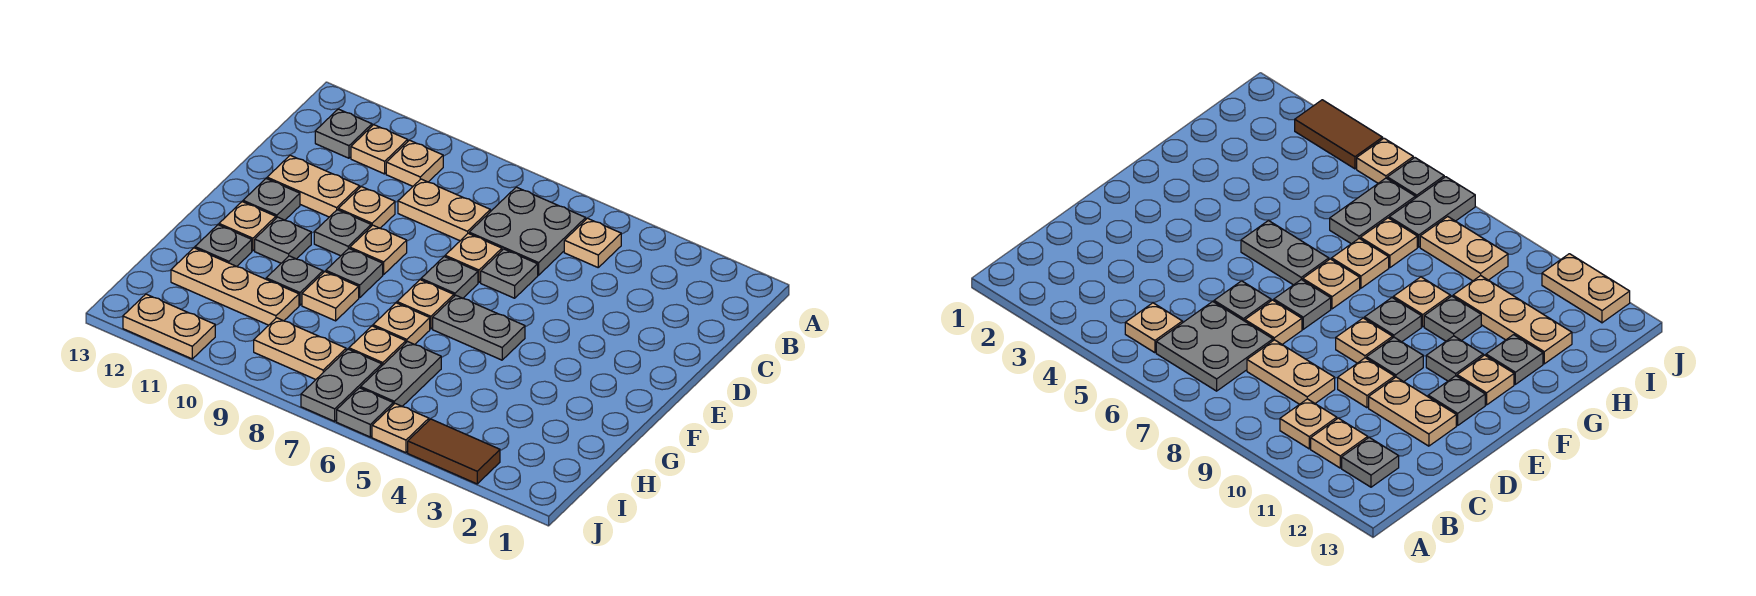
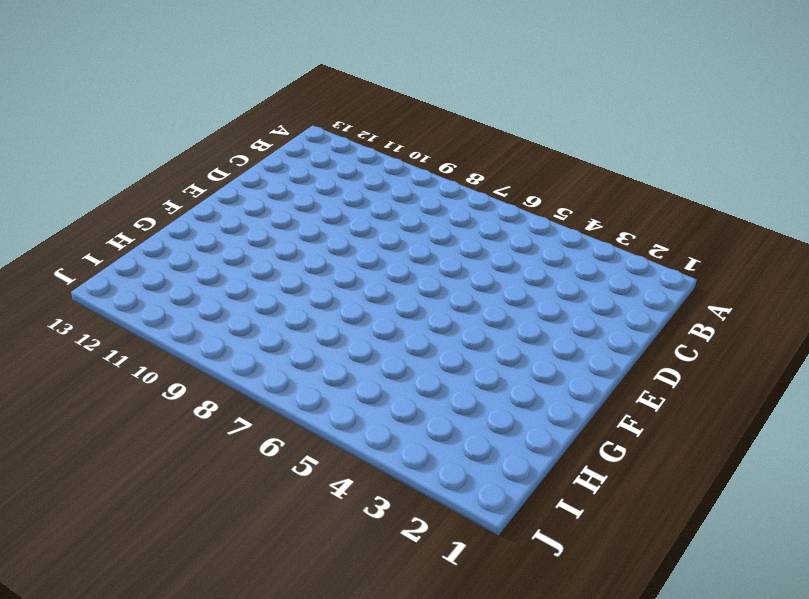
none -> tan plate B5 level 1
none -> grey plate B6:C7 level 1
none -> tan plate B10 level 1
none -> tan plate B11 level 1

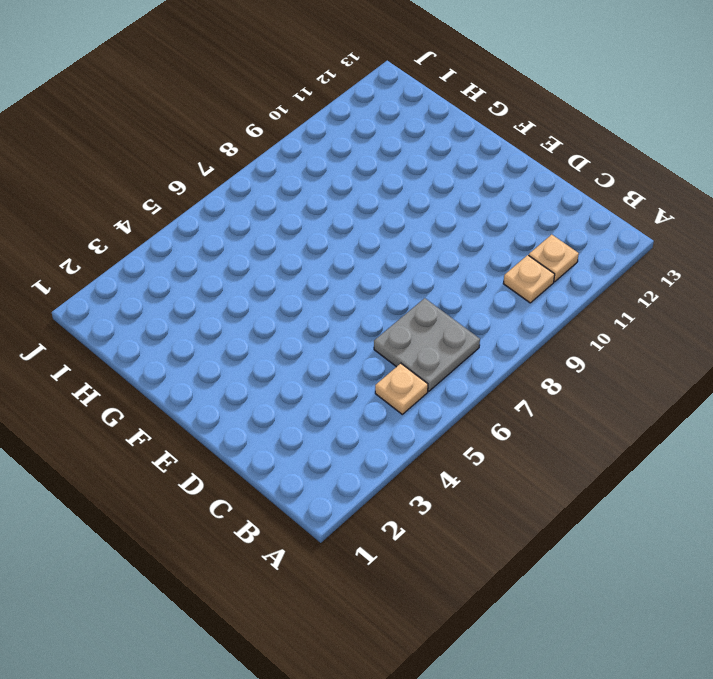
none -> grey plate B12 level 1
none -> tan plate C8:C9 level 1
none -> grey plate D6 level 1
none -> tan plate D7 level 1

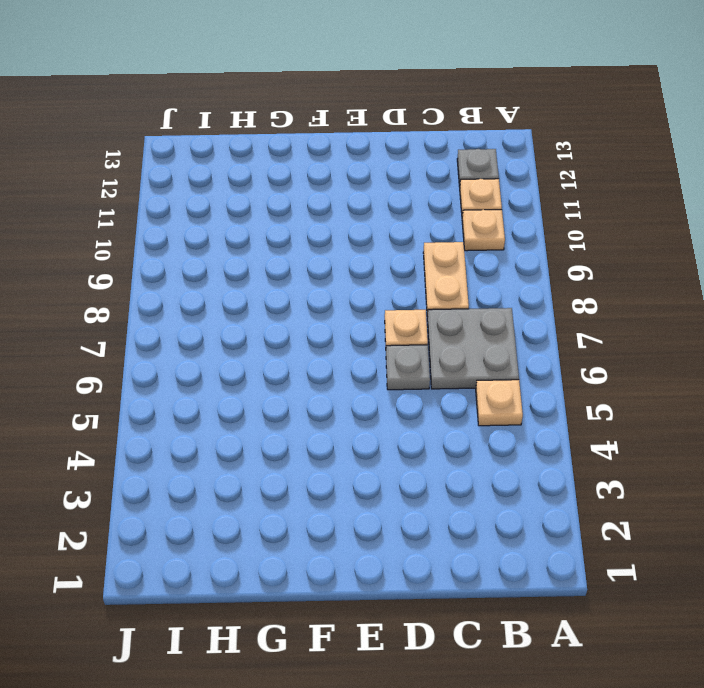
none -> tan plate D10 level 1
none -> tan plate D11:D12 level 1
none -> grey plate E7 level 1
none -> tan plate E9 level 1

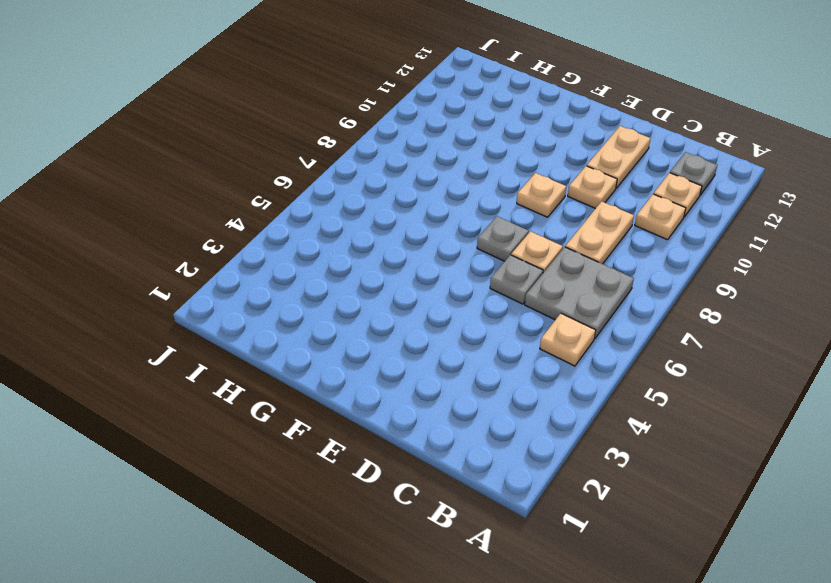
none -> grey plate E10 level 1
none -> grey plate E12 level 1
none -> grey plate F5:F6 level 1
none -> tan plate F7 level 1

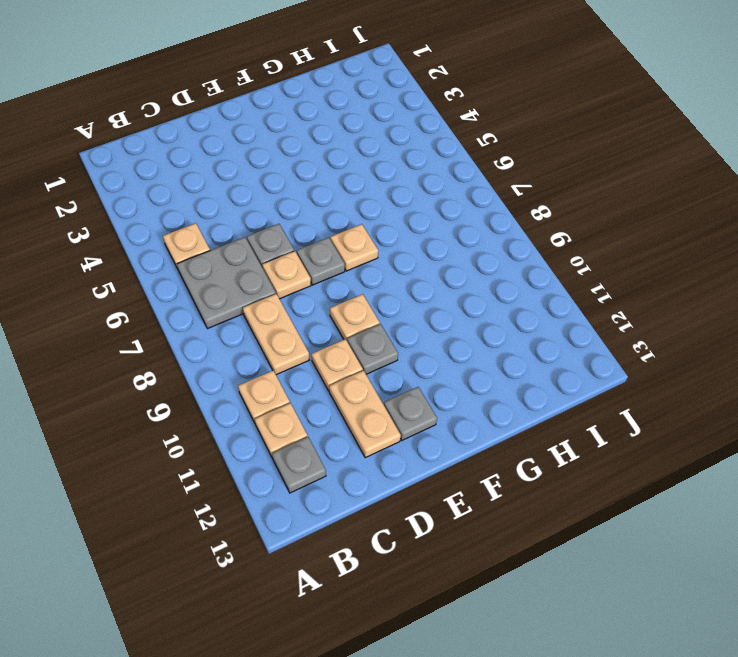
none -> grey plate F5:F6 level 1
none -> grey plate F9 level 1
none -> grey plate F11 level 1
none -> tan plate F12 level 1

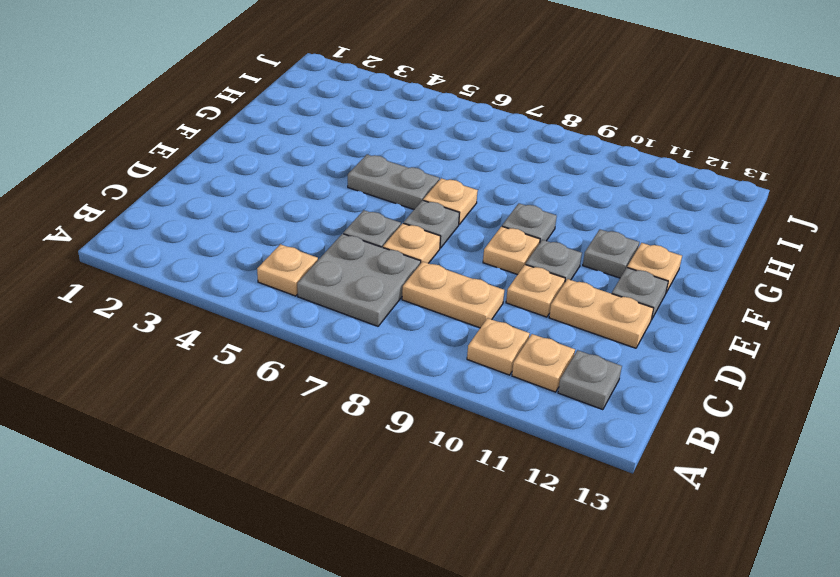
none -> tan plate G7 level 1
none -> tan plate G9 level 1
none -> grey plate G10 level 1
none -> grey plate G12 level 1

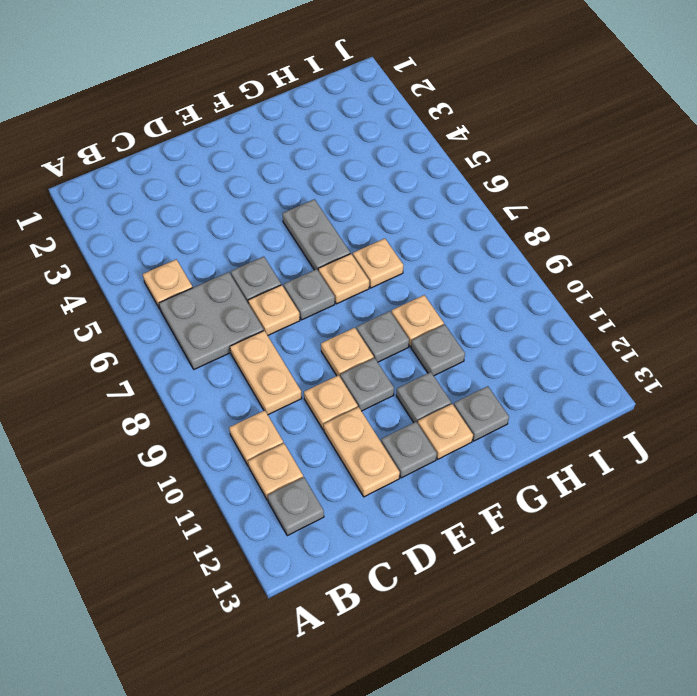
none -> grey plate H6:I6 level 1
none -> tan plate H7 level 1
none -> tan plate H10:H12 level 1
none -> grey plate I7:J7 level 1

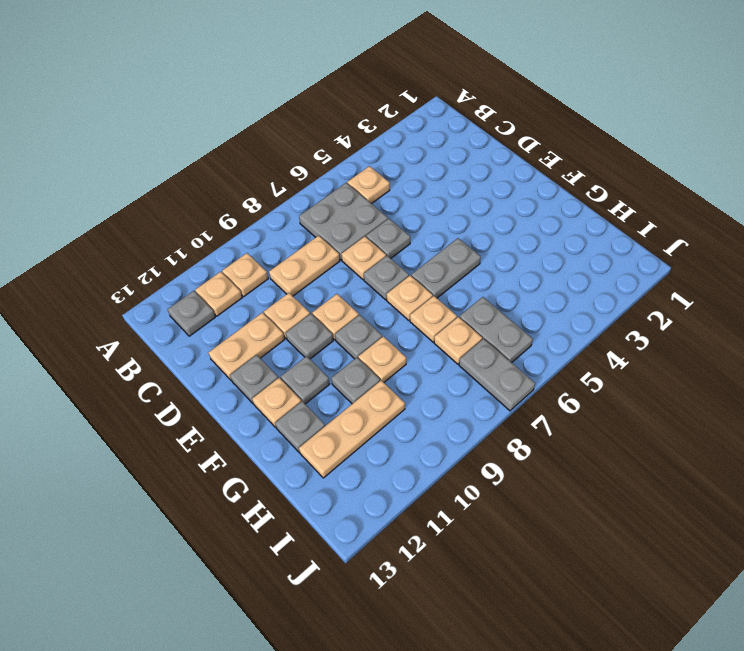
none -> tan plate I8:I9 level 1
none -> brown tile J3:J4 level 1
none -> tan plate J5 level 1
none -> grey plate J6 level 1

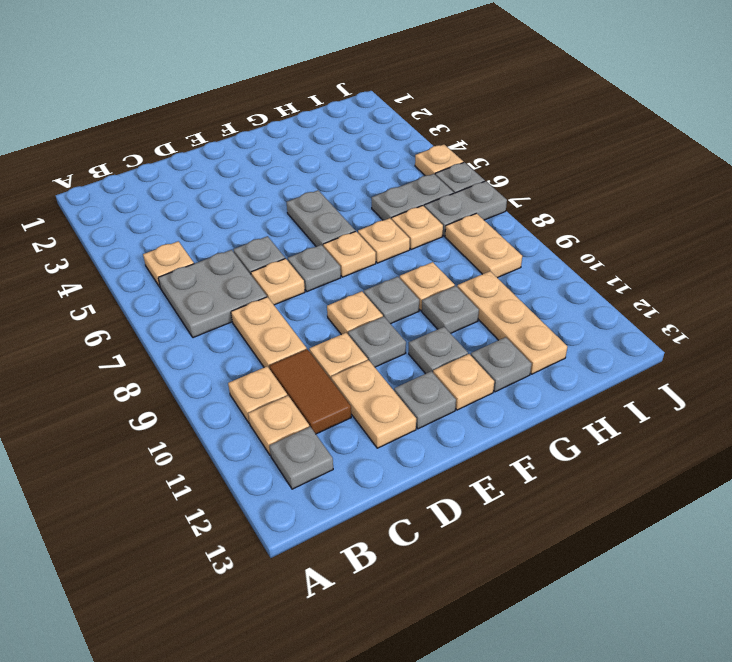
brown tile C10:C11 level 1 -> brown tile J3:J4 level 1
none -> tan plate J11:J12 level 1

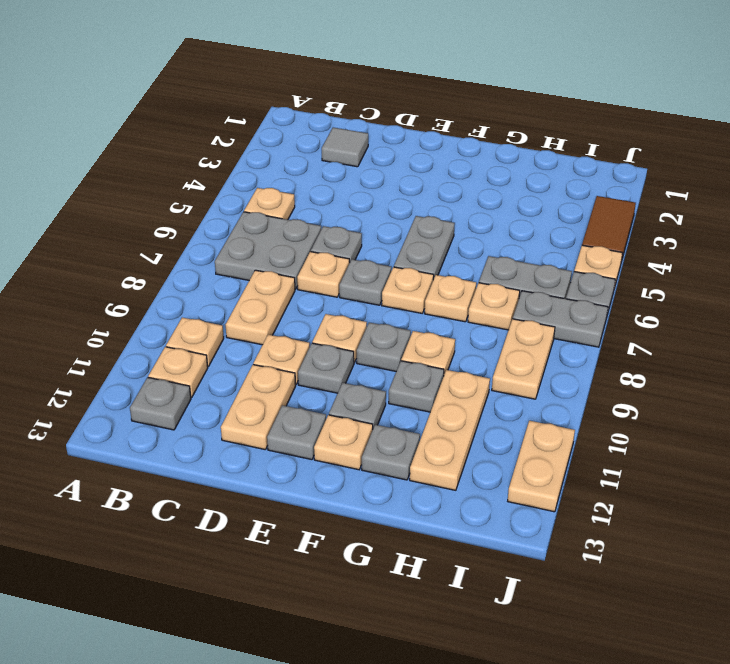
grey tile C2 level 1 -> none

